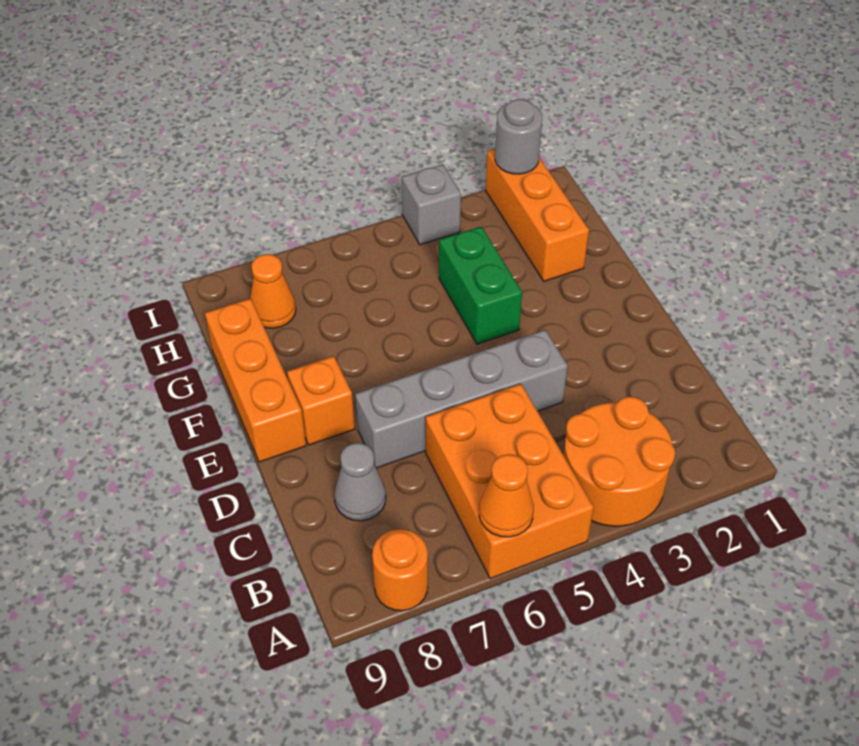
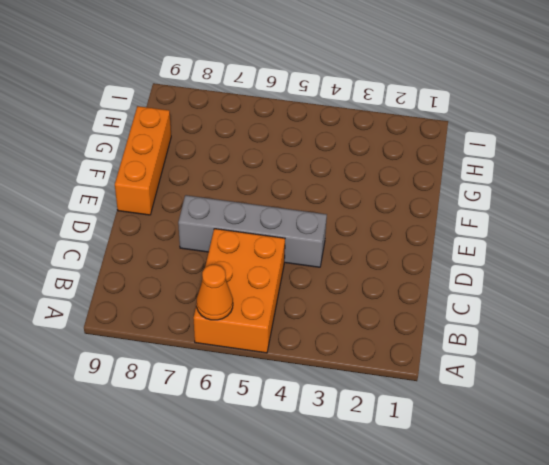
none -> orange round brick A3:B4 level 1
none -> orange round brick A8 level 1
none -> grey cone C8 level 1

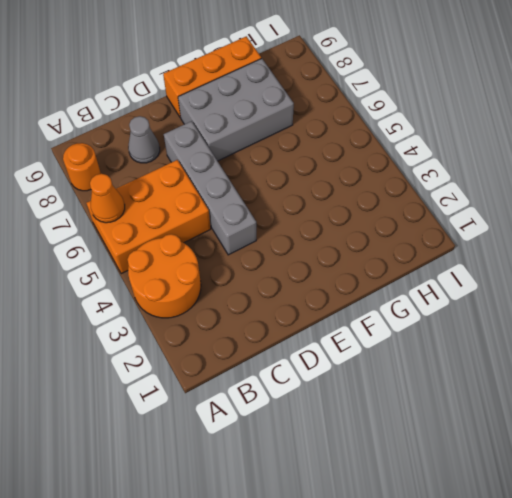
grey brick E7:G8 level 1 -> orange brick E8 level 1
none -> green brick F4:G4 level 1
none -> orange brick G2:I2 level 1
none -> orange cone H8 level 1

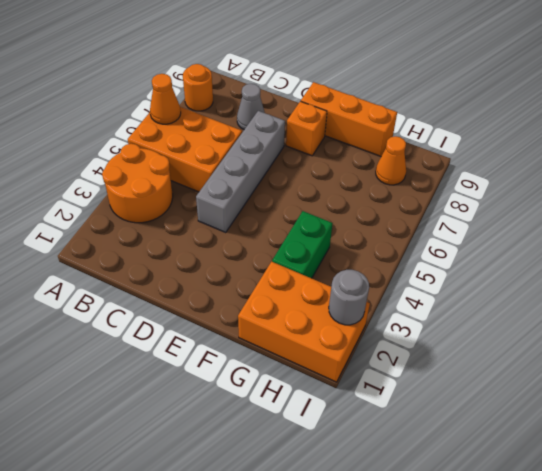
orange brick G1:I2 level 1 -> orange brick G2:I2 level 1
green brick G3:G4 level 1 -> green brick F4:G4 level 1
none -> grey brick I4 level 1

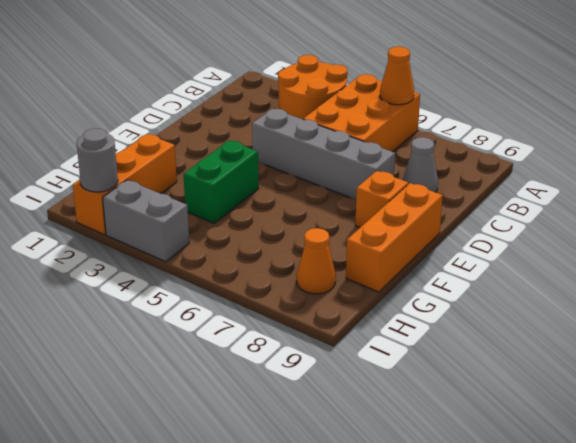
grey brick I3:I4 level 1 -> grey brick I4 level 1
none -> orange round brick A8 level 1

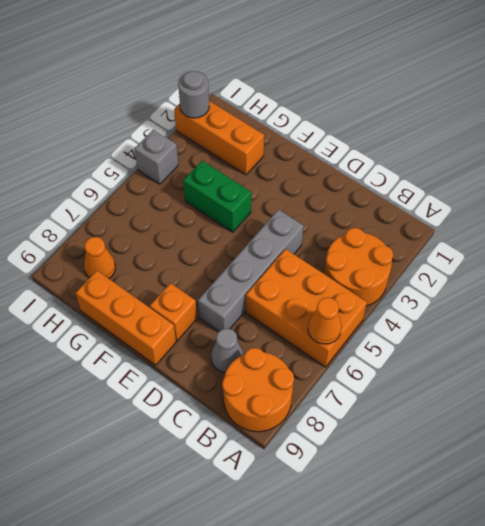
orange round brick A8:B9 level 1 -> orange round brick A8 level 1

